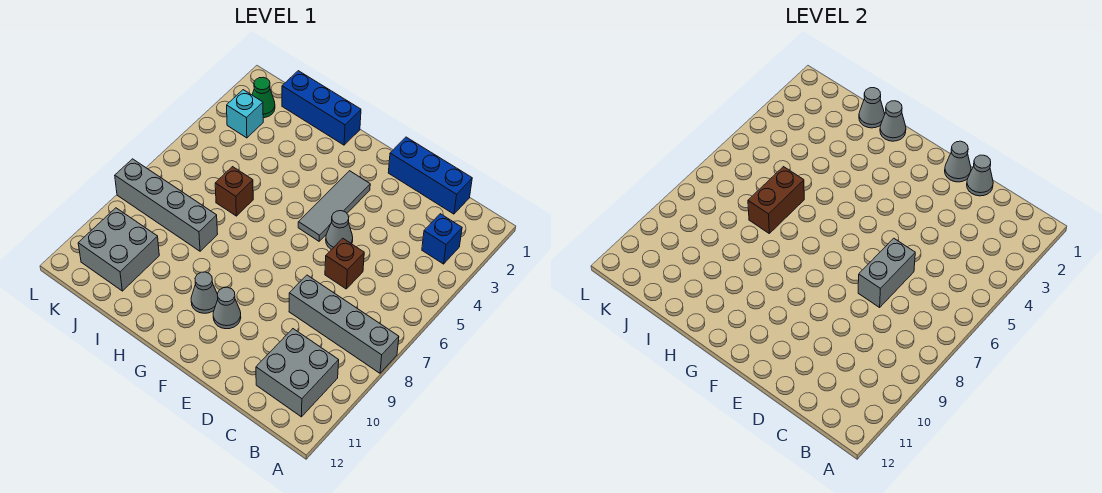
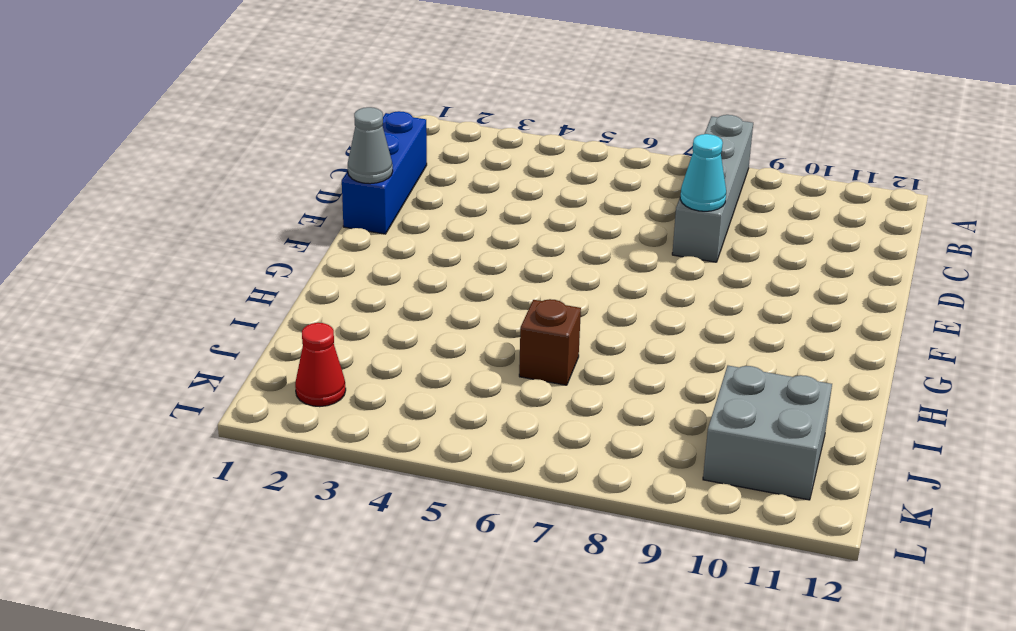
cyan cone D8 level 2 -> none
red cone K2 level 1 -> green cone K2 level 1
none -> blue brick B3 level 1
none -> grey brick B10:C11 level 1
none -> brown brick D6 level 1

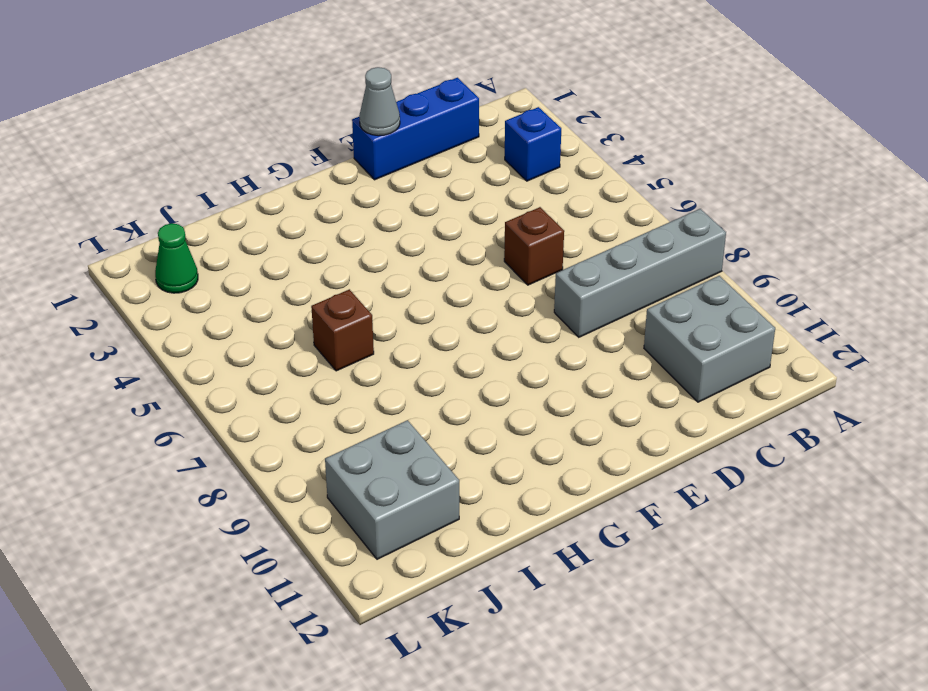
none -> grey cone E5 level 1
none -> grey tile F3:F5 level 1
none -> grey cone F10 level 1

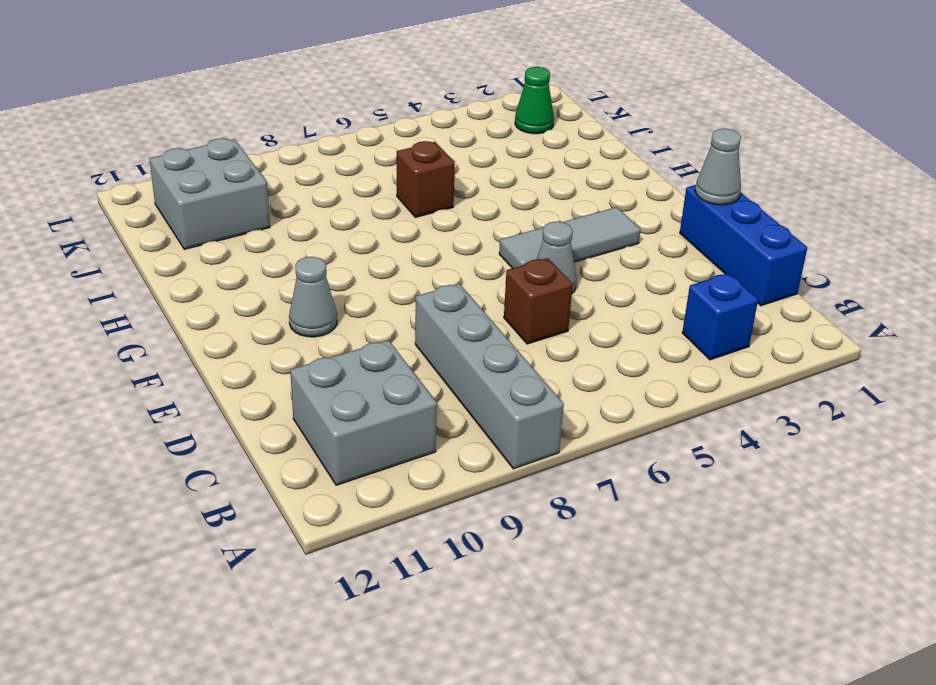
none -> grey cone G10 level 1
none -> blue brick H1:J1 level 1
none -> grey brick I8:L8 level 1

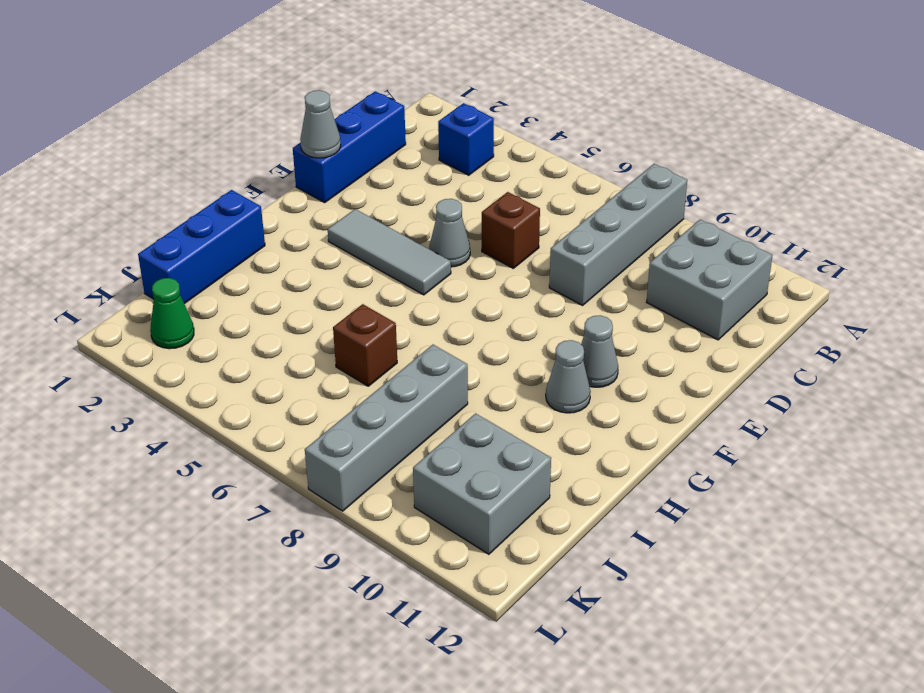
none -> cyan brick K3 level 1
none -> grey cone D1 level 2
none -> grey brick D6:D7 level 2

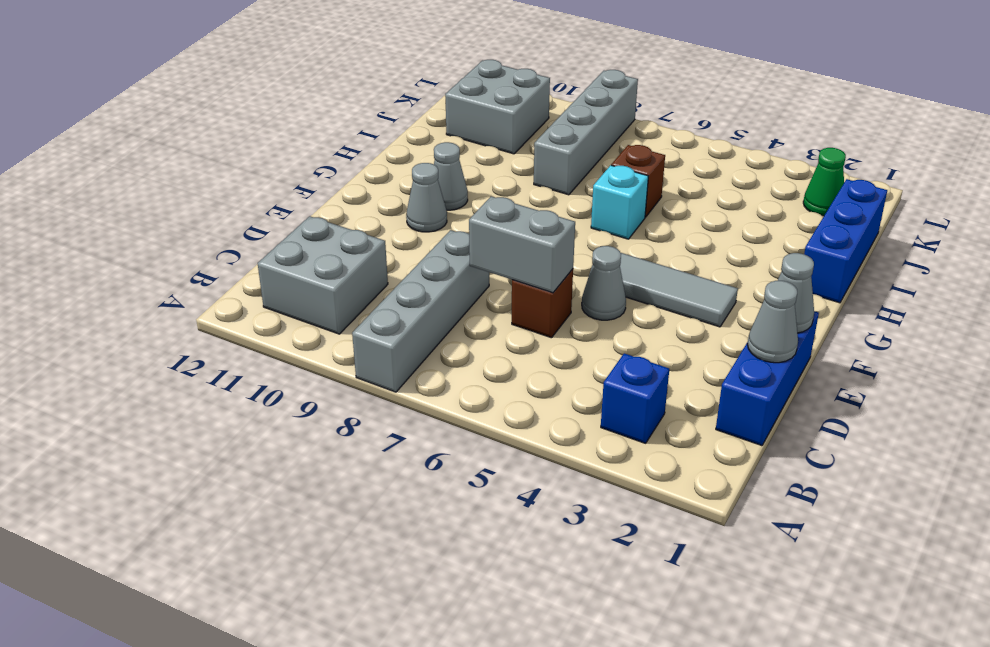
cyan brick H6 level 1 -> cyan brick K3 level 1
none -> grey cone H1 level 2
none -> grey cone I1 level 2
none -> brown brick I6:I7 level 2

